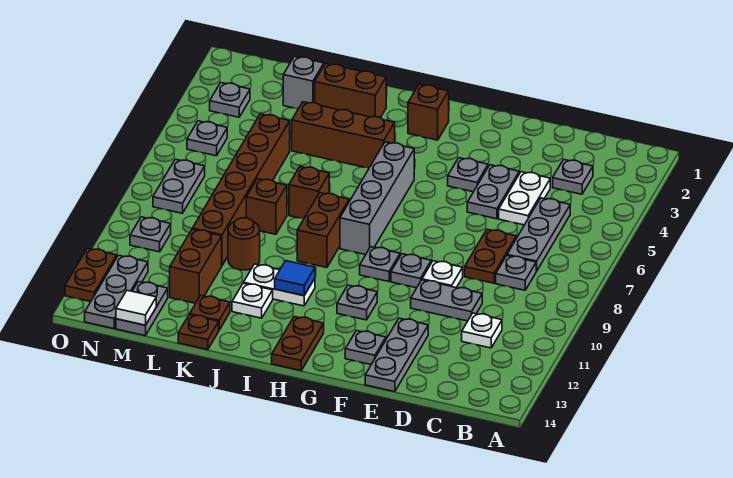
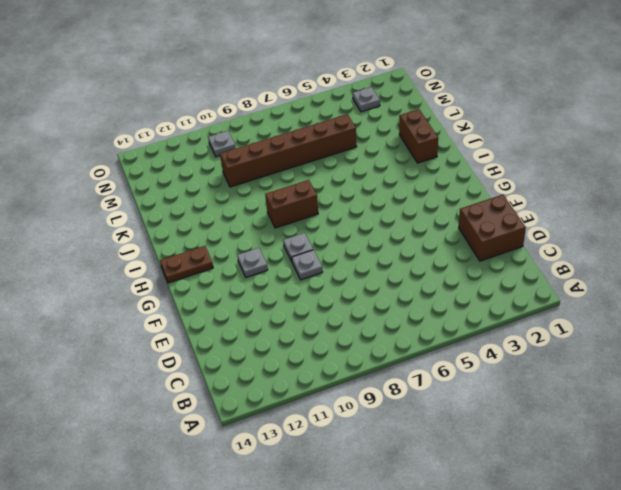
brown brick D1:E2 level 1 -> none
none -> grey plate C3 level 1
none -> grey plate C5:C7 level 1
none -> grey plate C8 level 1
none -> white plate C11 level 1

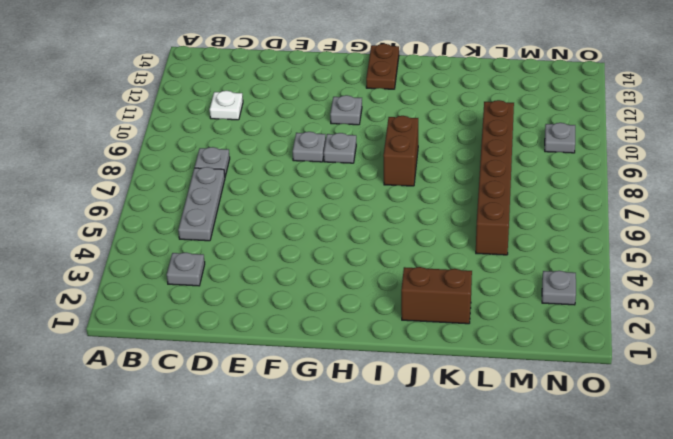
none -> white plate D4:D5 level 1
none -> brown plate D7:D8 level 1
none -> grey plate D10:E10 level 1
none -> grey plate E4:E5 level 1

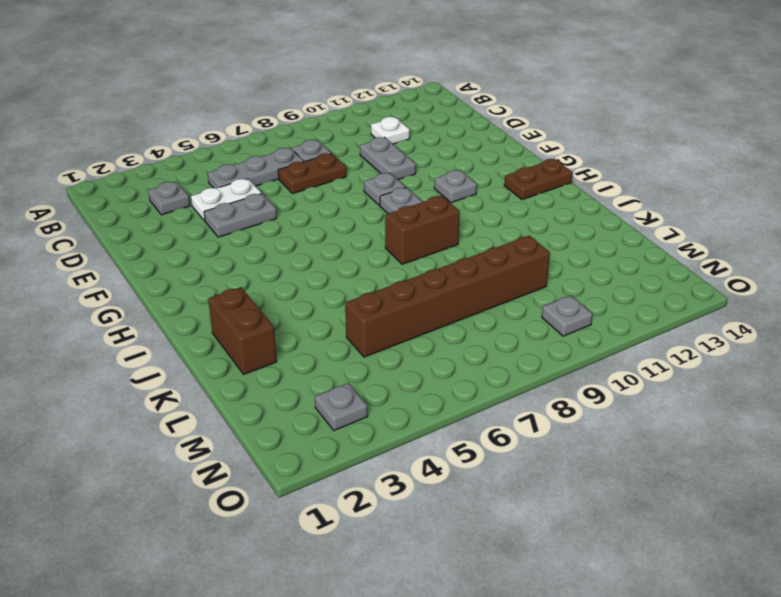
none -> white plate E9 level 1
none -> grey plate E12:E14 level 1
none -> grey plate F4 level 1
none -> grey plate F13 level 1

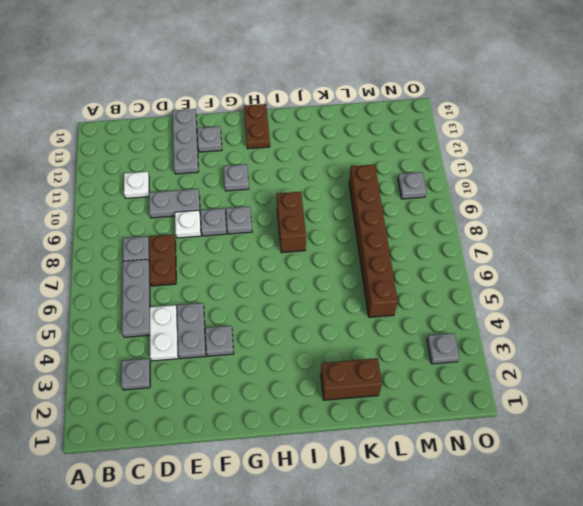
none -> brown brick H2 level 1
none -> grey brick H5:H8 level 1
none -> brown brick I4:K4 level 1
none -> white plate I11:J11 level 1

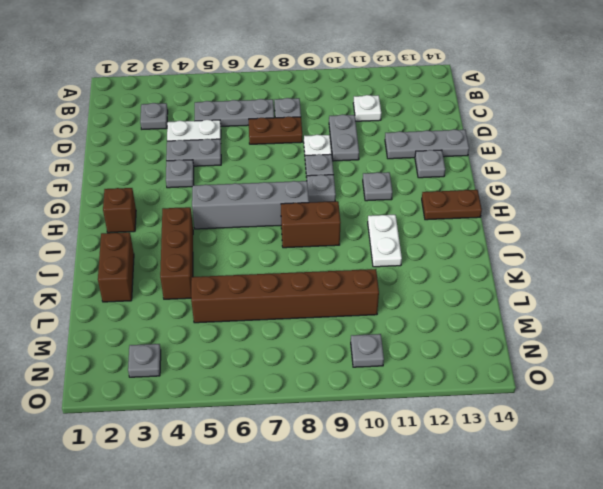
none -> brown brick J7 level 1
none -> white plate J12 level 1
none -> brown brick K8 level 1
none -> brown round brick K10 level 1

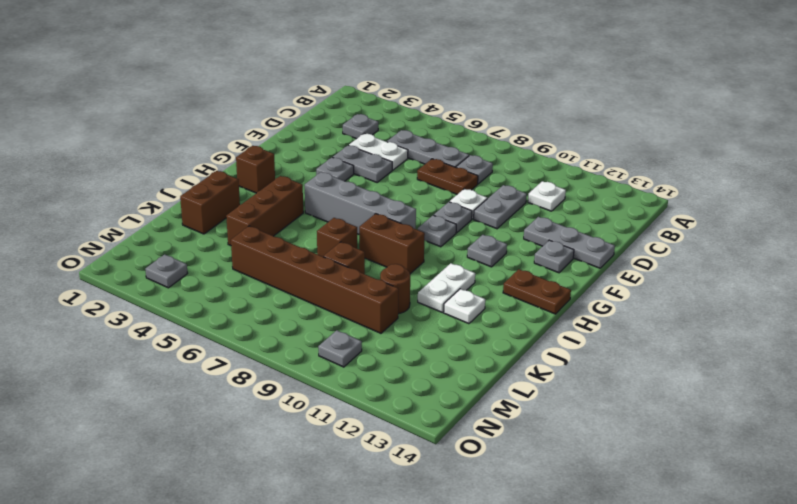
none -> brown plate K13 level 1
none -> brown plate K14 level 1
none -> grey brick L2 level 1
none -> brown brick L11:L12 level 1

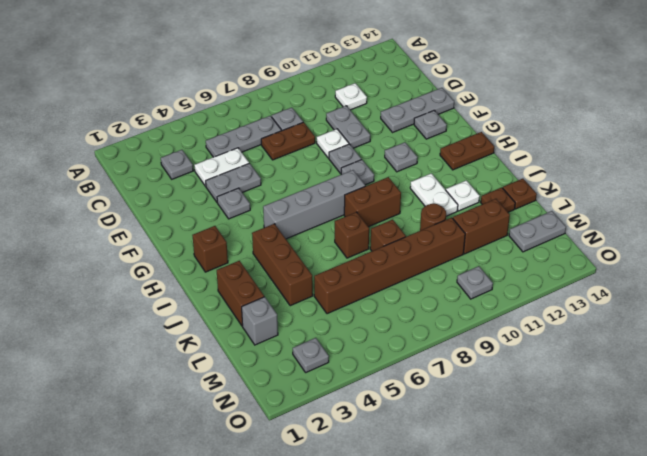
none -> grey plate N5 level 1
none -> grey plate N7:N8 level 1
none -> grey plate N12:N14 level 1
none -> brown plate O12:O13 level 1

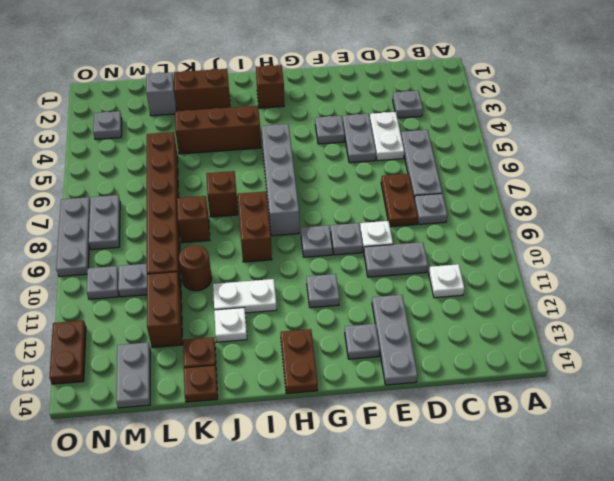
grey plate M10 level 1 -> grey plate N5 level 1
grey plate O7:O9 level 1 -> grey plate N12:N14 level 1
none -> blue tile I11 level 2
none -> white tile M14 level 2

